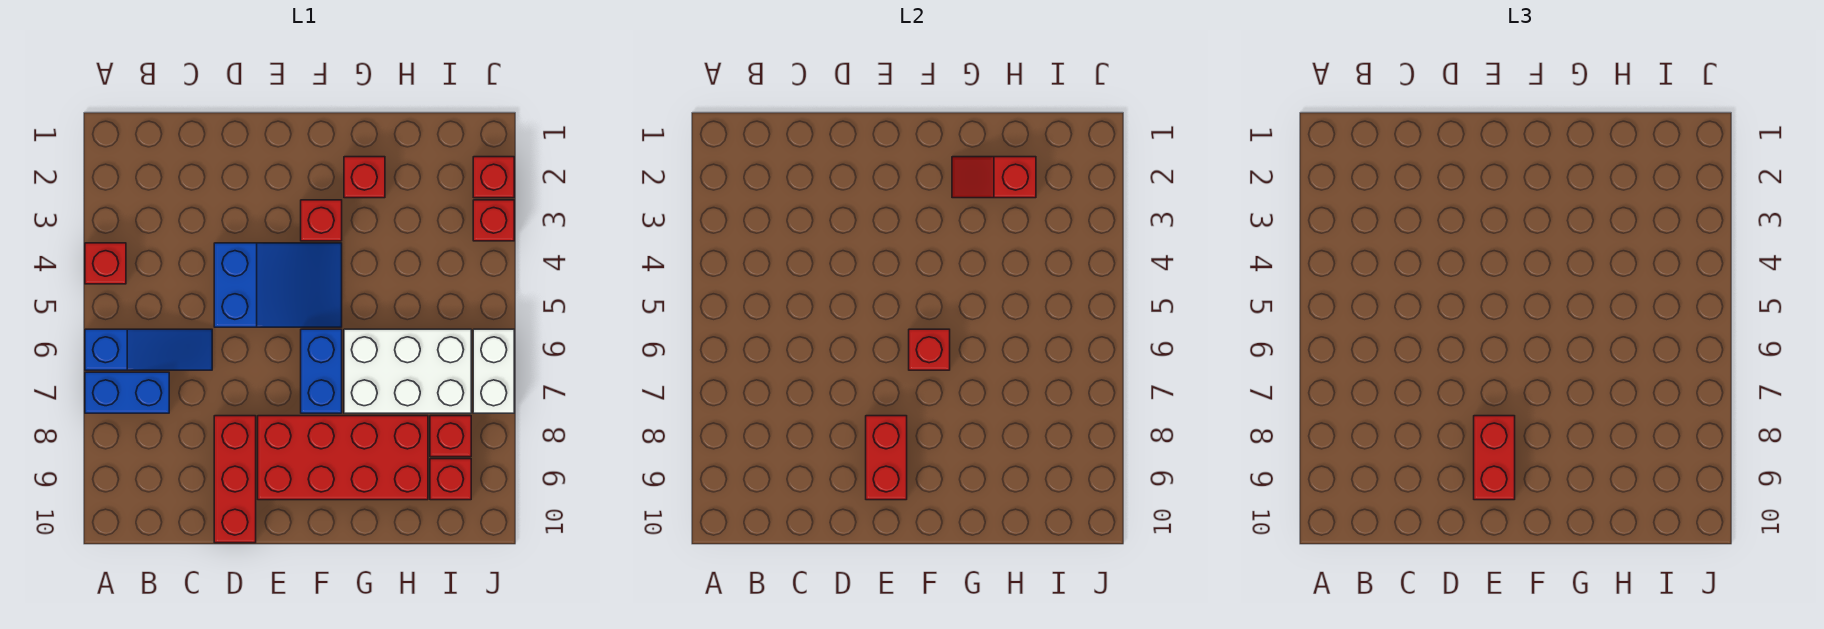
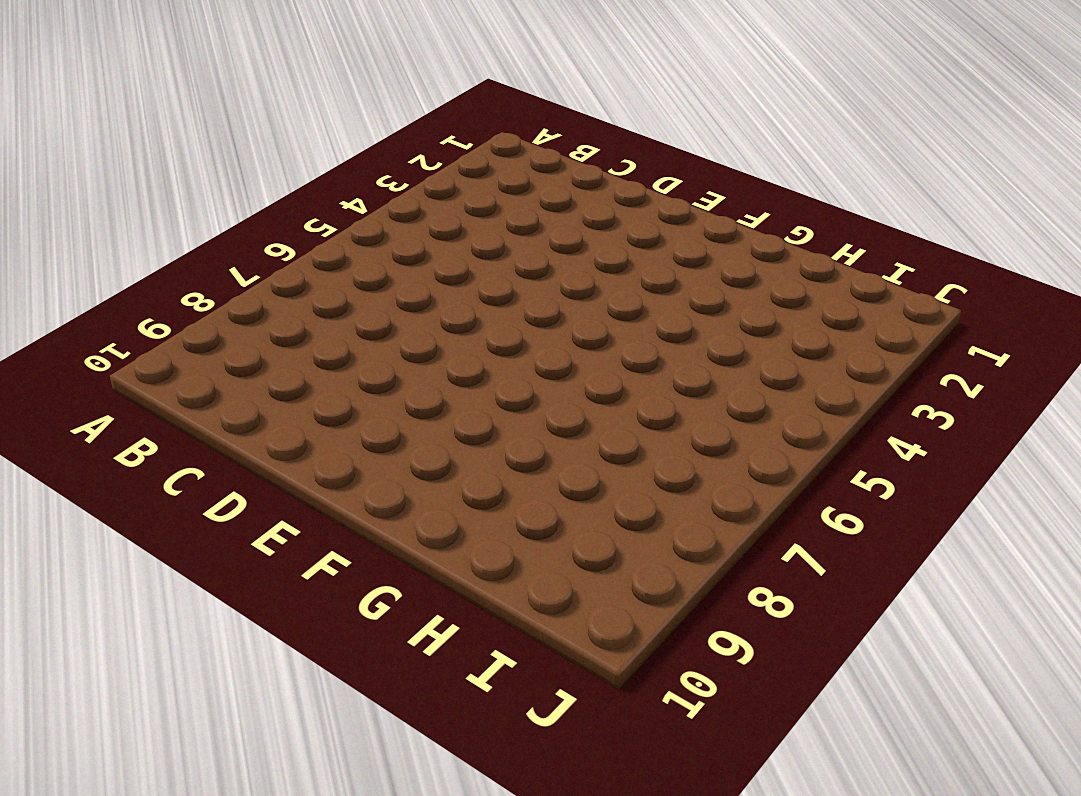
none -> red brick A4 level 1
none -> blue slope A6:C6 level 1 top A
none -> blue brick A7:B7 level 1

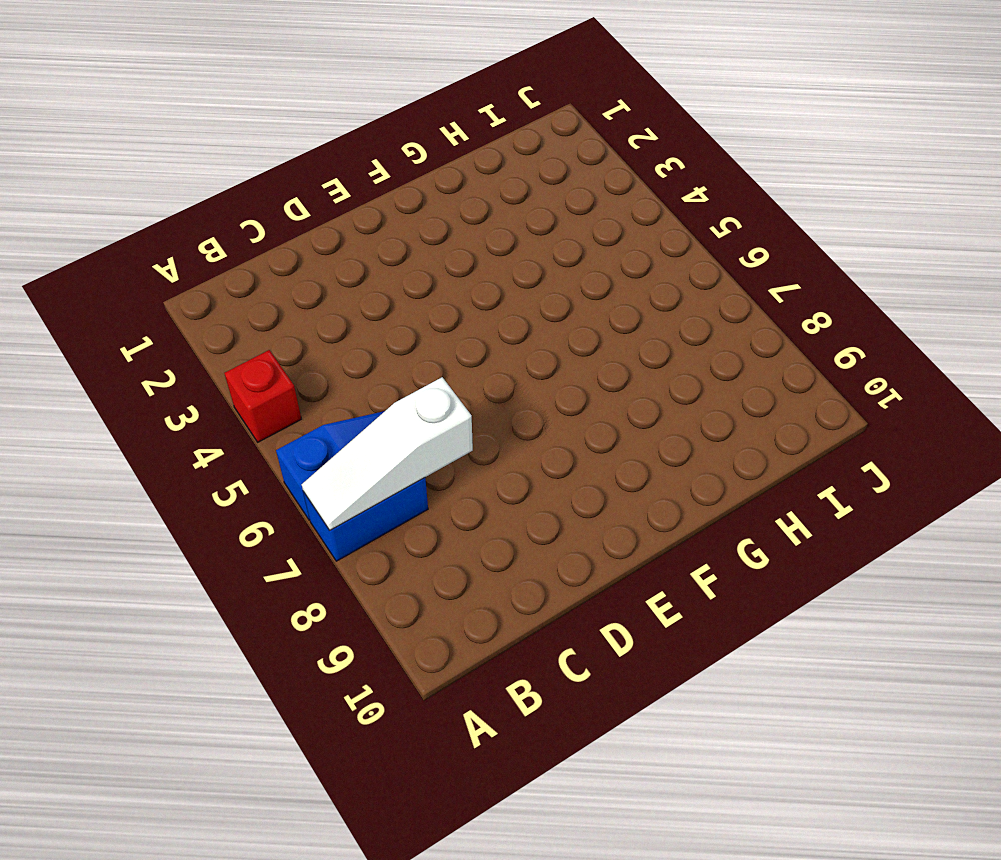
white slope A7:C7 level 2 top C -> none
none -> blue slope D4:F5 level 1 top D
none -> red brick D8:D10 level 1
none -> red brick E8:H9 level 1

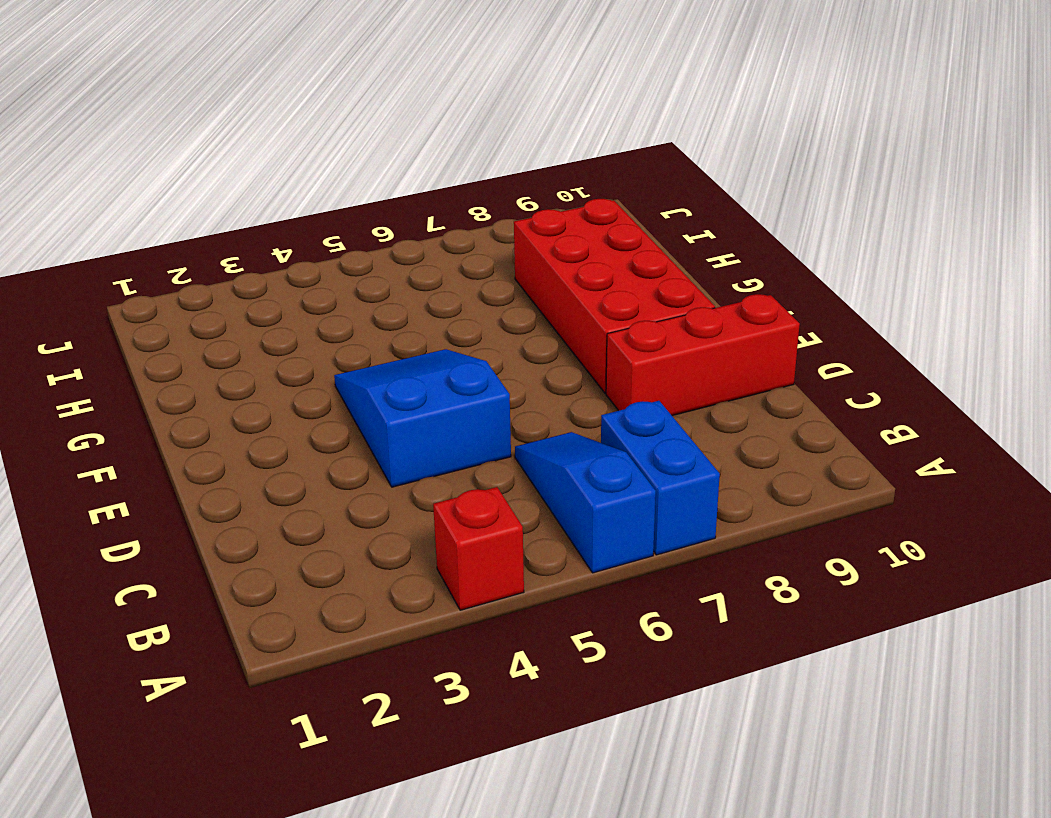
none -> red brick F3 level 1
none -> blue brick F6:F7 level 1
none -> red brick G2 level 1

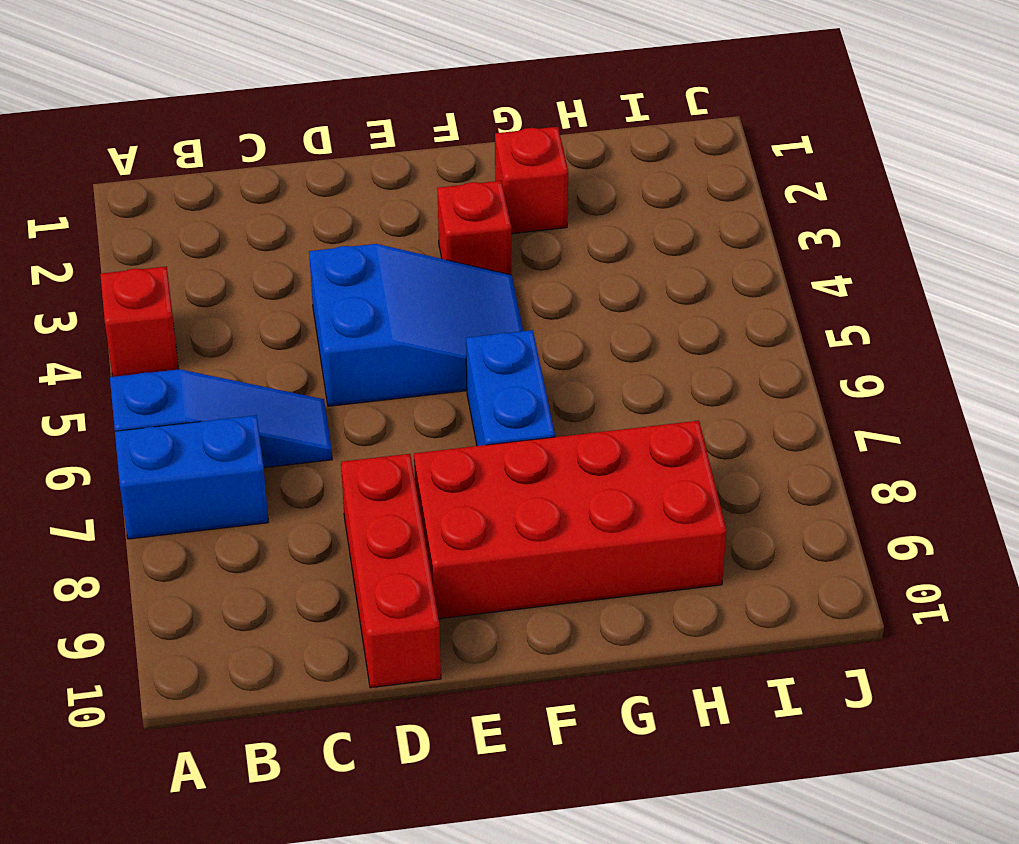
none -> white brick G6:I7 level 1
none -> red brick I8 level 1
none -> red brick I9 level 1

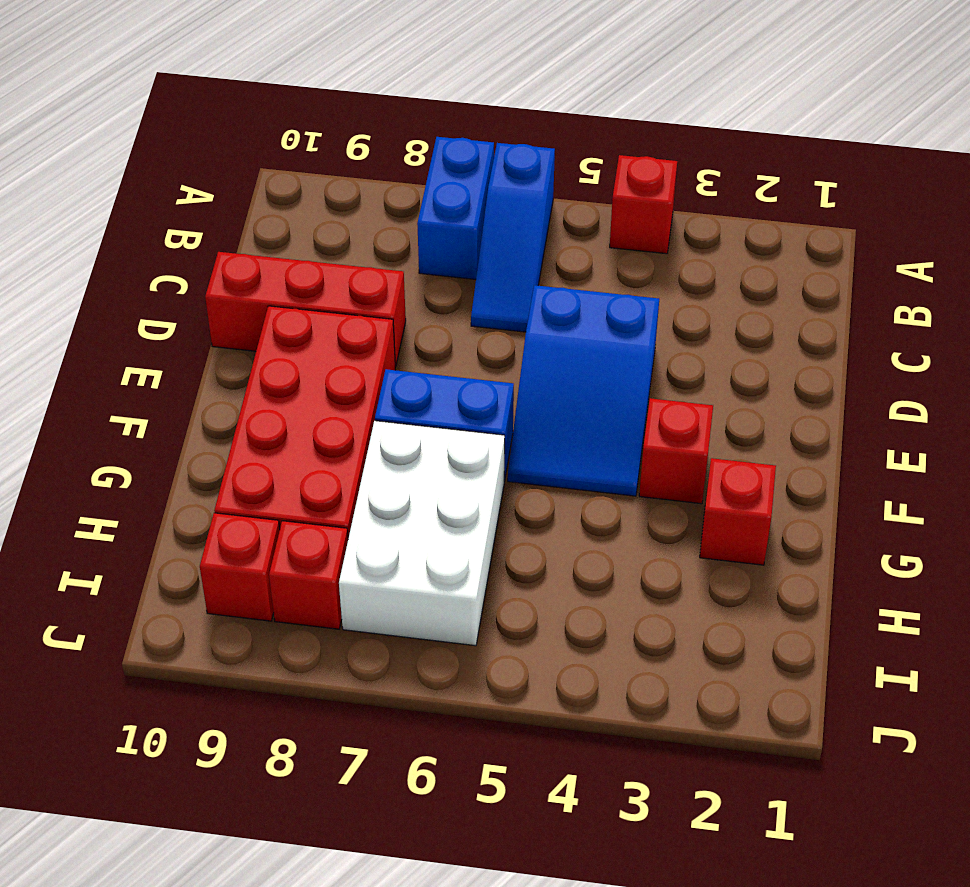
none -> red brick J2 level 1
none -> red brick J3 level 1
none -> white brick J6:J7 level 1

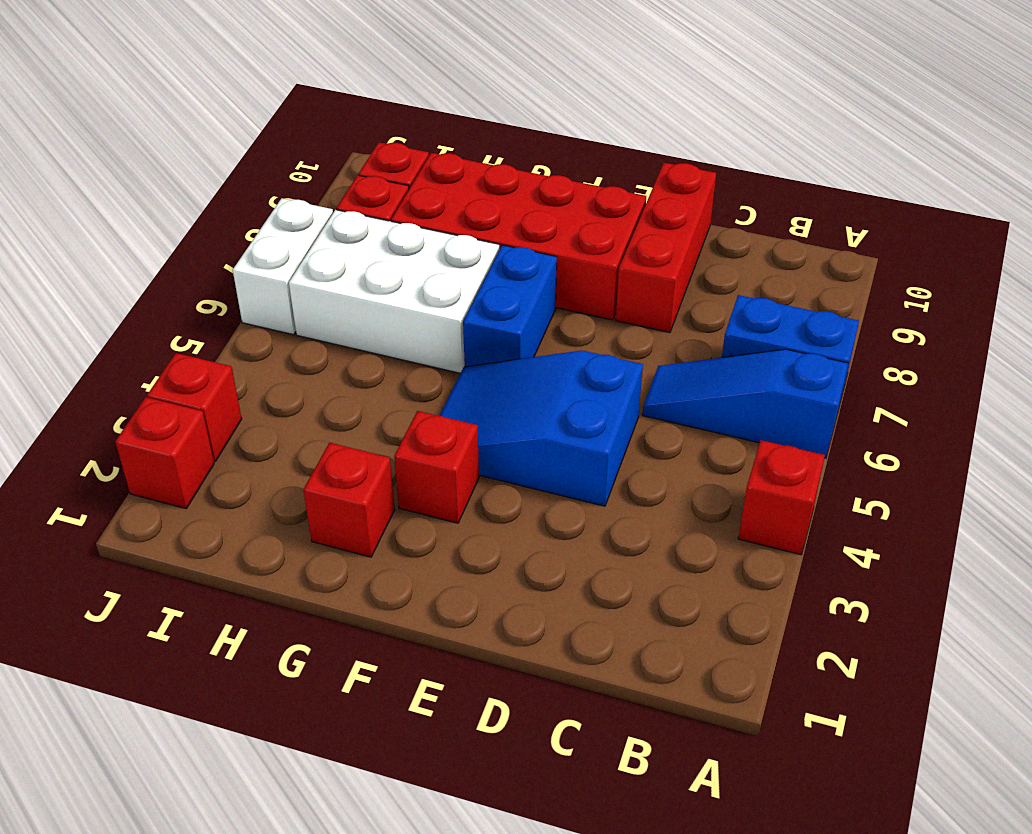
none -> red brick E8:E9 level 2
none -> red brick F6 level 2
none -> red slope G2:H2 level 2 top H

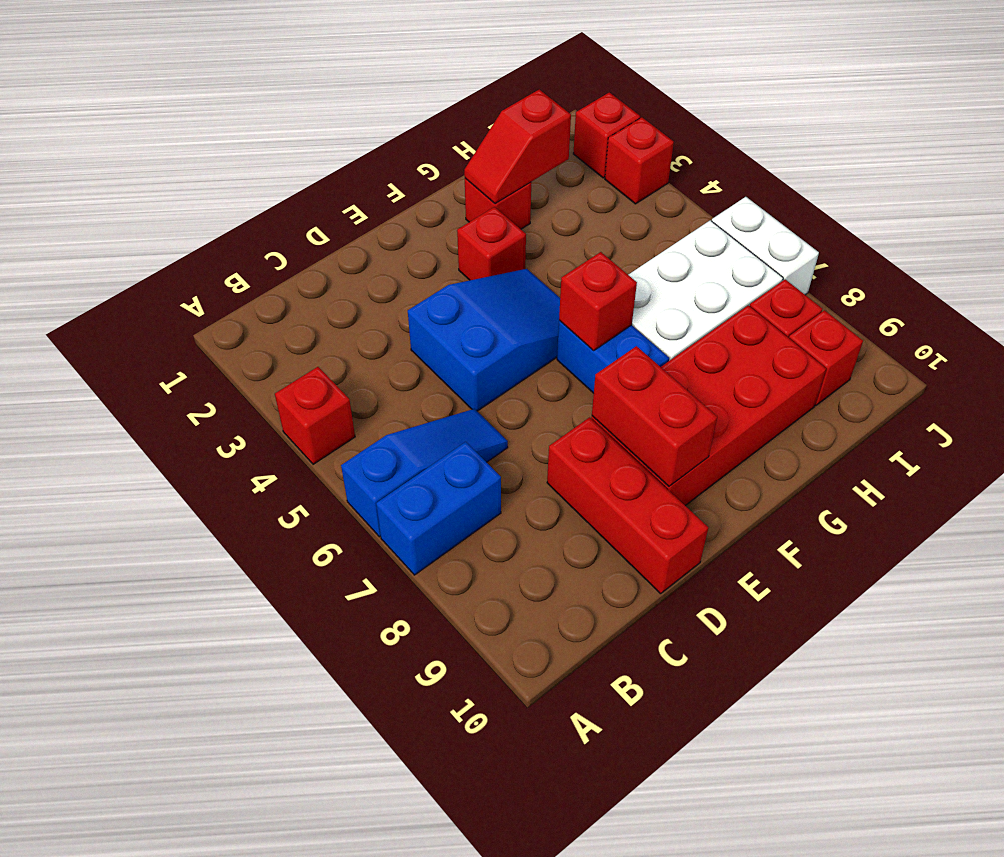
none -> red brick E8:E9 level 3

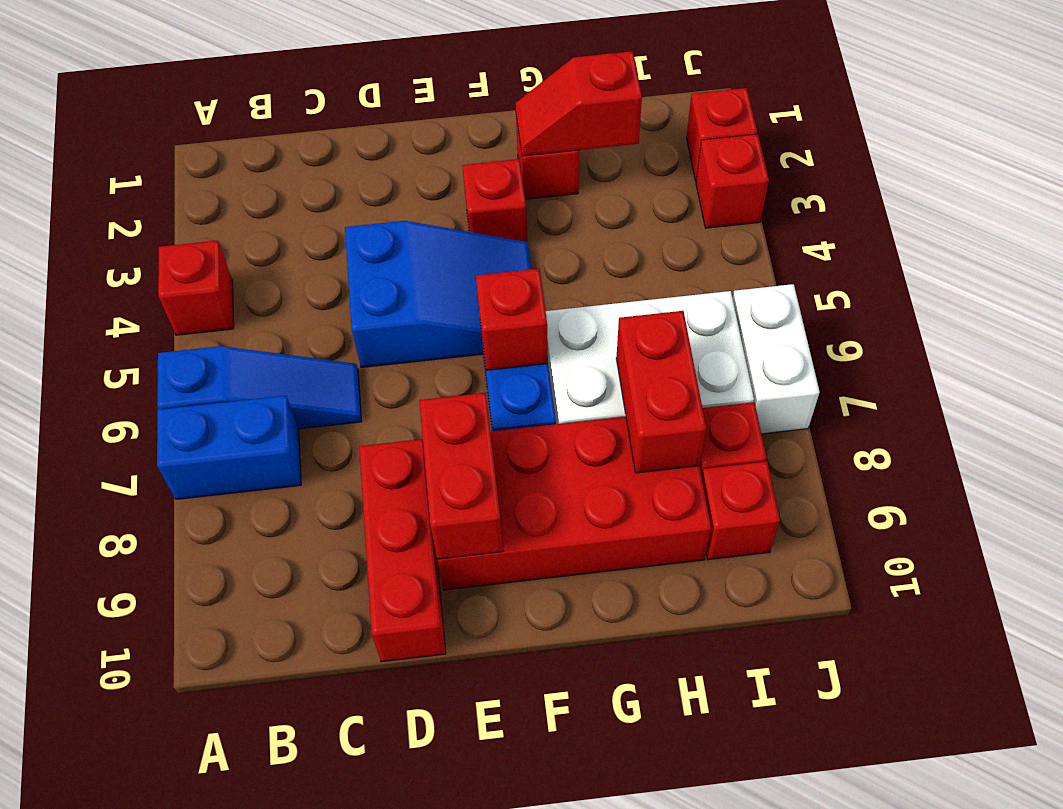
red brick H7:H8 level 2 -> red brick E8:E9 level 3

